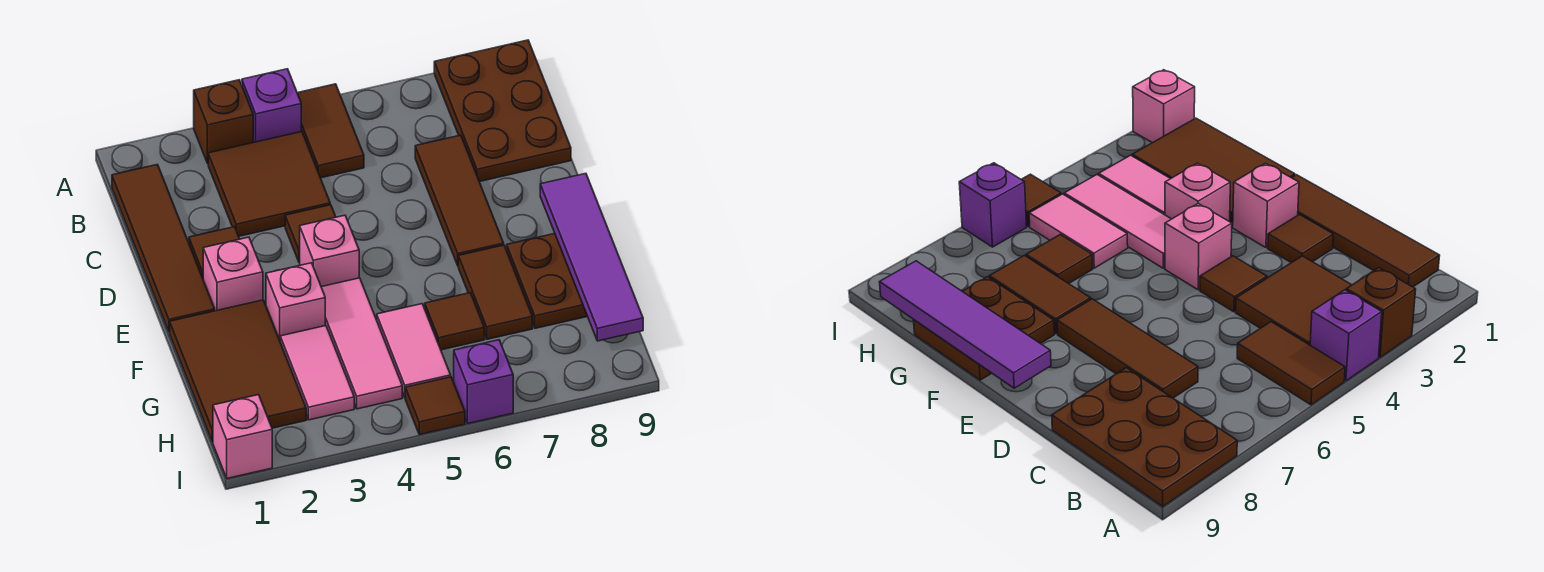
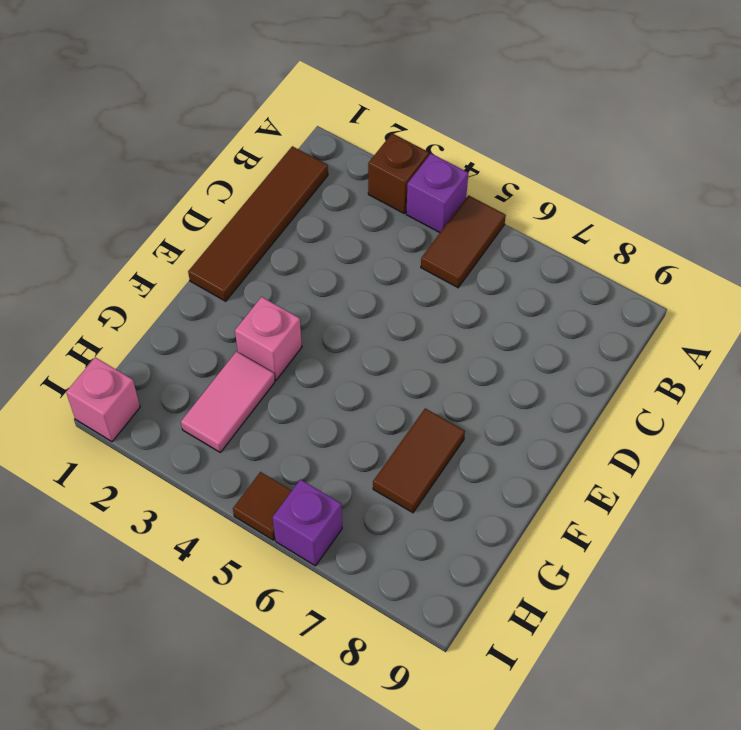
none -> brown plate A8:C9 level 1
none -> brown tile B3:C4 level 1
none -> brown tile C7:E7 level 1

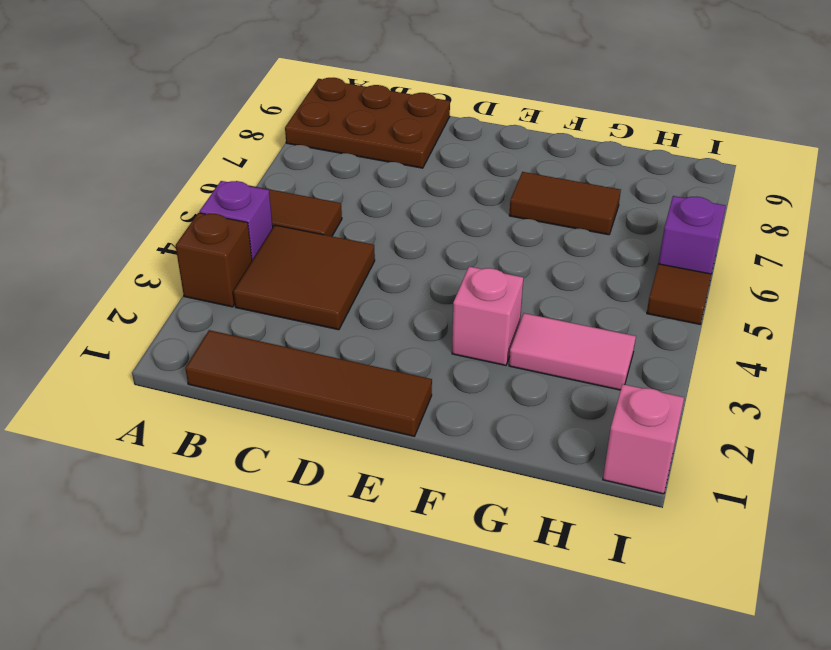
none -> brown tile C7:E7 level 1
none -> brown tile D2 level 1
none -> brown tile D4 level 1

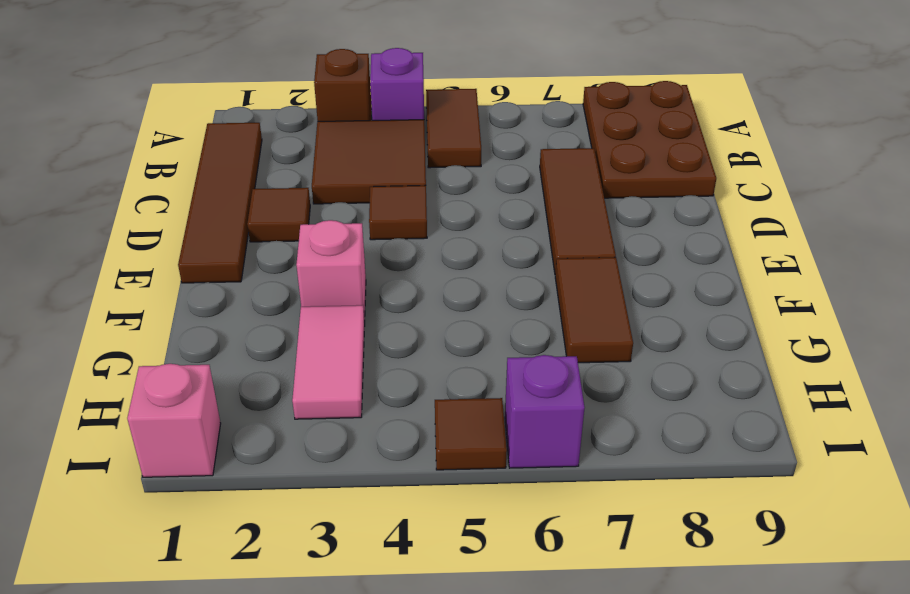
none -> pink brick E2 level 1
none -> pink brick E4 level 1
none -> brown tile F1:H2 level 1

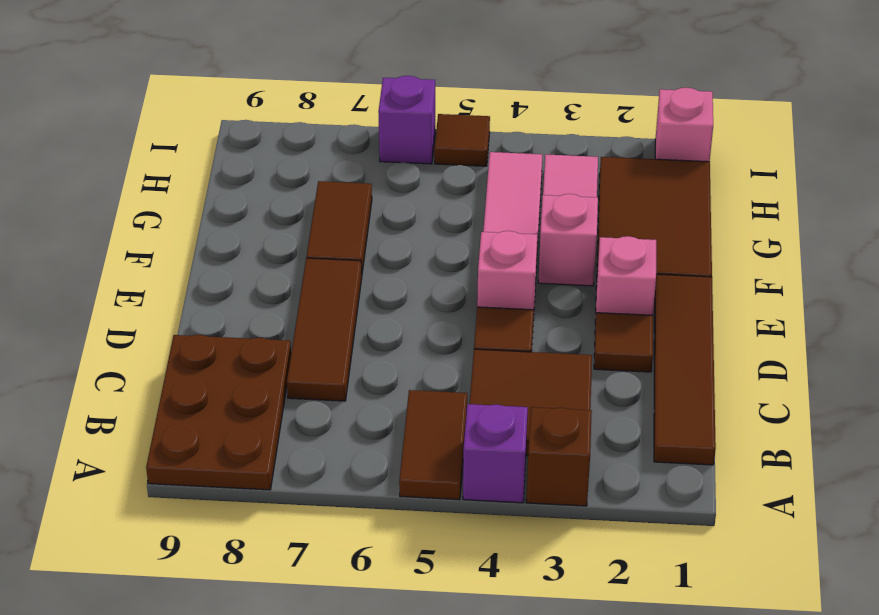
none -> brown plate F8:G9 level 1
none -> pink tile G5:H5 level 1
none -> brown tile G6 level 1

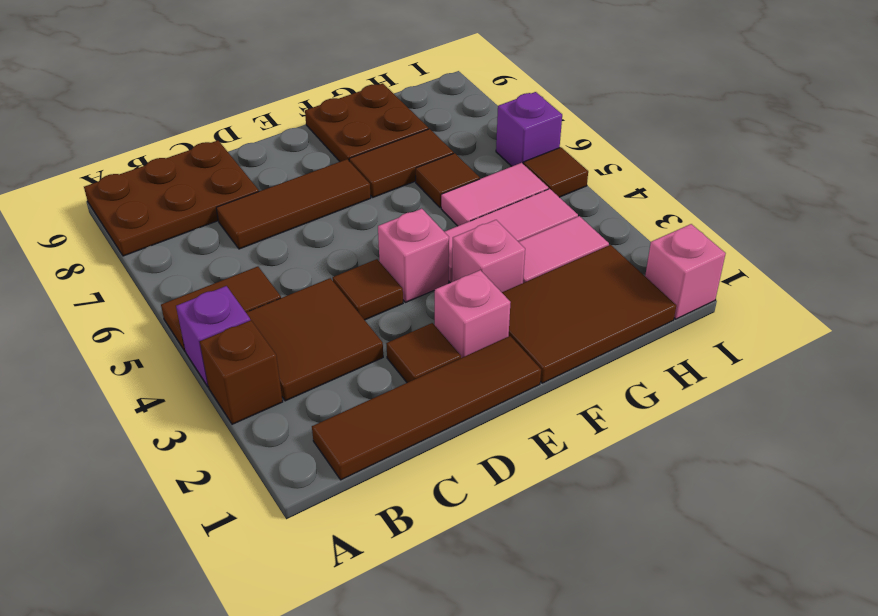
none -> purple tile E9:H9 level 2

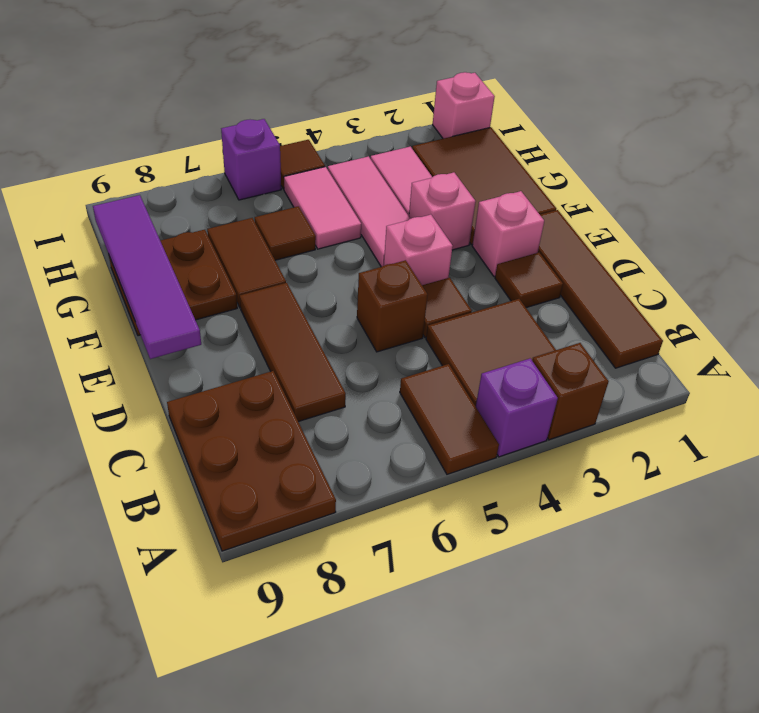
brown brick D5 level 1 -> none

